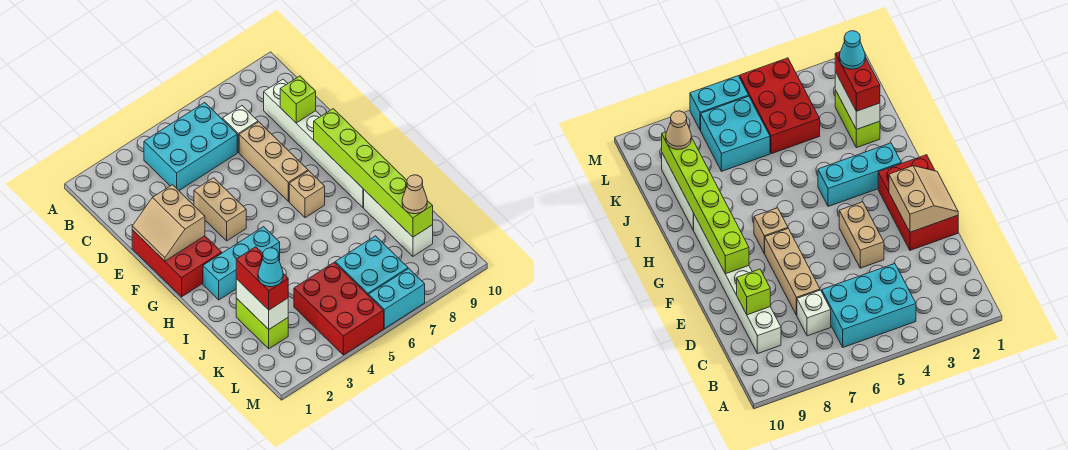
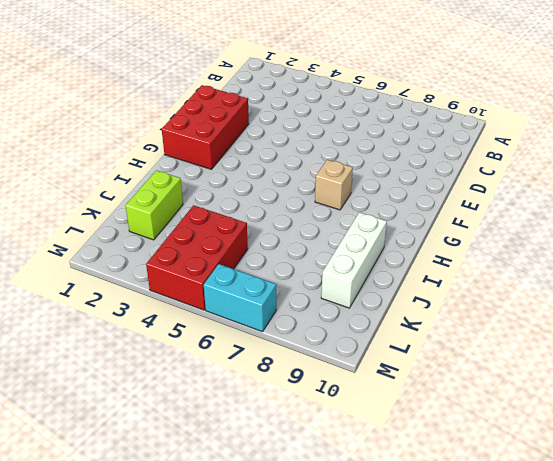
none -> cyan brick B4:C6 level 1
none -> white brick C7 level 1
none -> white brick C9:H9 level 1

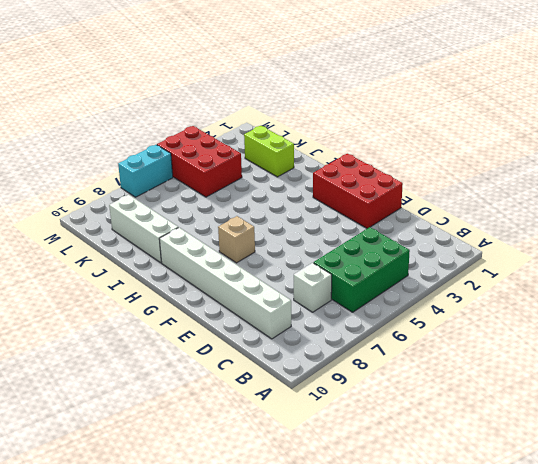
green brick B4:C6 level 1 -> cyan brick B4:C6 level 1
none -> tan brick D7:F7 level 1
none -> tan brick E4:F4 level 1
none -> cyan brick H2:H4 level 1

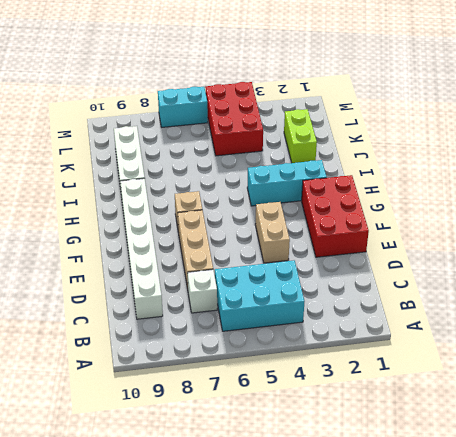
none -> cyan brick K6:L7 level 1
none -> lime brick D9 level 2
none -> tan slope E1:F2 level 2 top 2

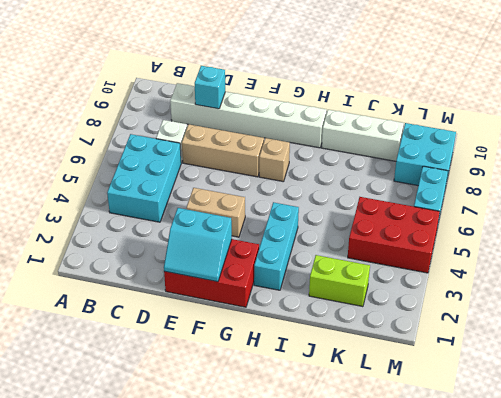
cyan brick D9 level 2 -> lime brick D9 level 2
cyan slope E1:F2 level 2 top 2 -> tan slope E1:F2 level 2 top 2
cyan brick L8:M9 level 1 -> cyan brick K6:L7 level 1
none -> lime brick F9:K9 level 2
none -> white brick J2:K2 level 2
none -> red brick J2:K2 level 3

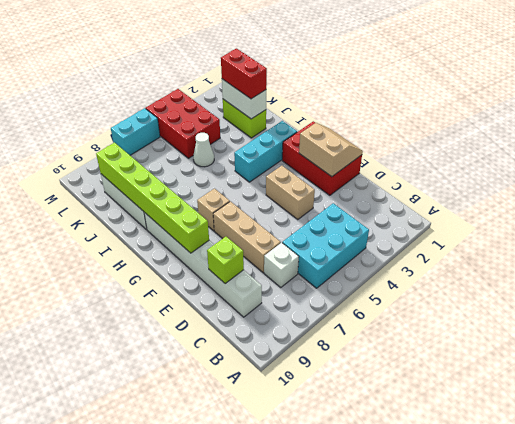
white cone J5 level 1 -> none
none -> cyan brick K6:L7 level 1
none -> tan cone K9 level 3
none -> cyan cone K2 level 4

